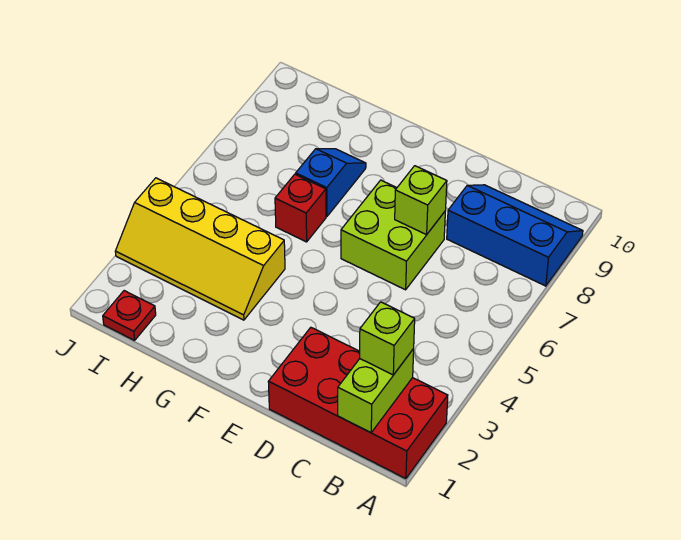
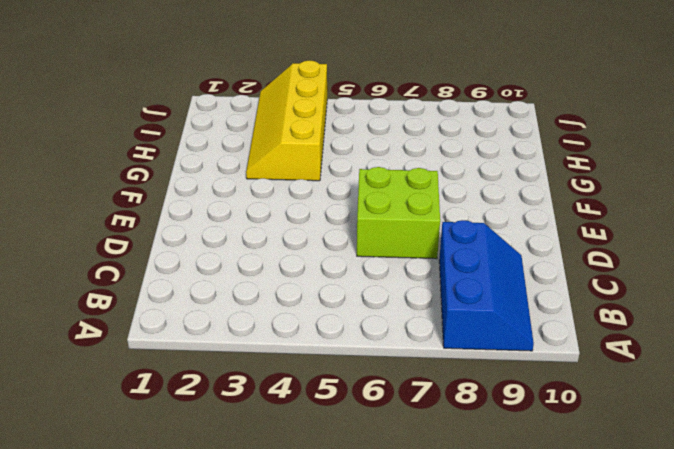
none -> red brick A1:D2 level 1
none -> red brick G6 level 1

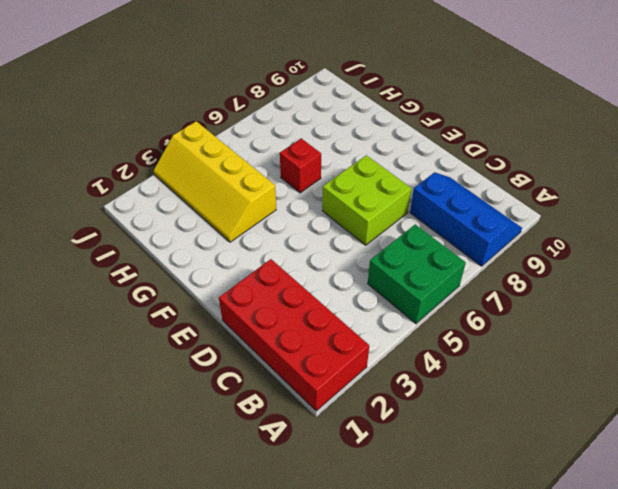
green brick A5:B6 level 1 -> none
none -> blue slope G7:G8 level 1 top 7
none -> red plate I1 level 1

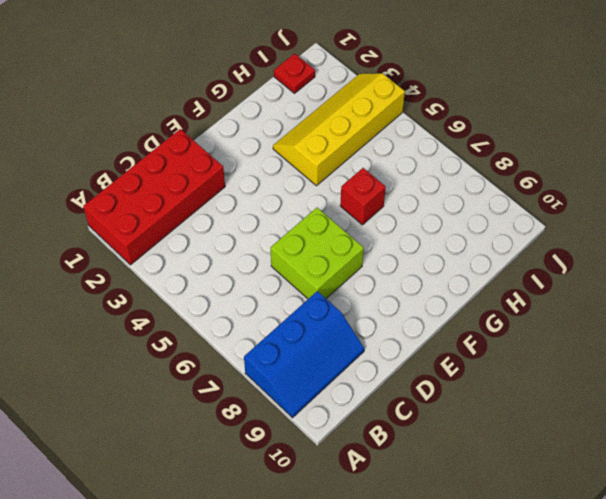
none -> blue slope G7:G8 level 1 top 7
none -> lime brick B1:B2 level 2

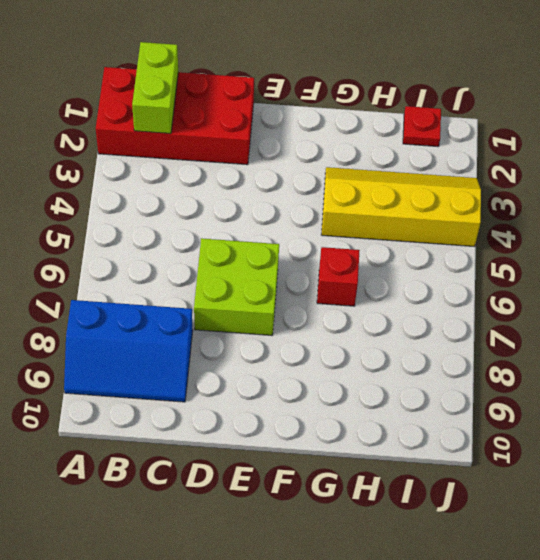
none -> blue slope G7:G8 level 1 top 7
none -> lime brick D7 level 2

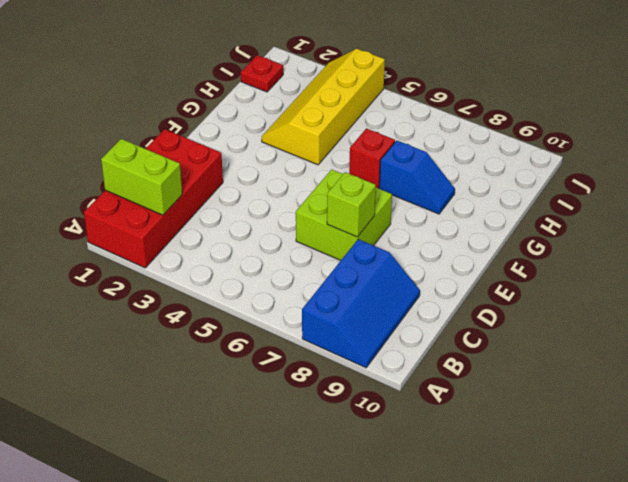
none -> lime brick B2 level 3

